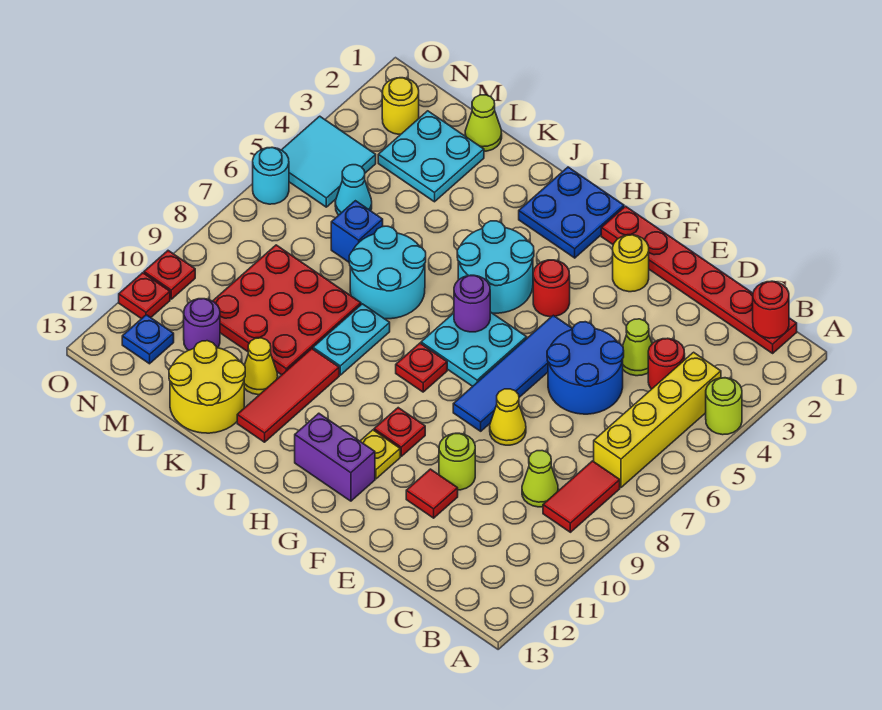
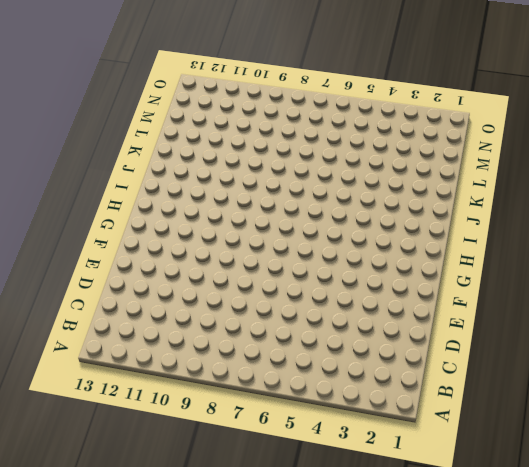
none -> lime round brick A4 level 1
none -> red plate B1:G1 level 1
none -> yellow brick B4:B7 level 1
none -> red tile B8:B9 level 1

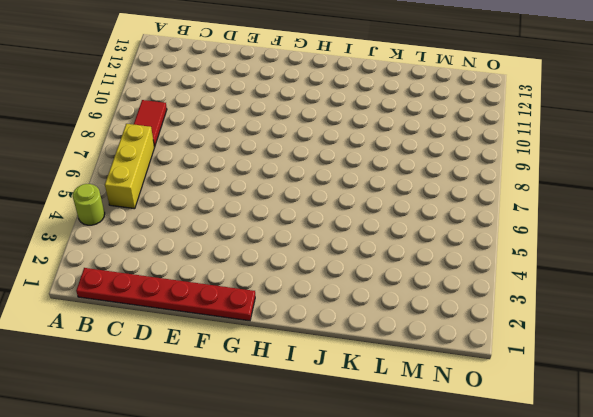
yellow brick B5:B7 level 1 -> yellow brick B4:B7 level 1
none -> red round brick C4 level 1
none -> lime cone C9 level 1
none -> lime cone D4 level 1
none -> blue round brick D5:E6 level 1

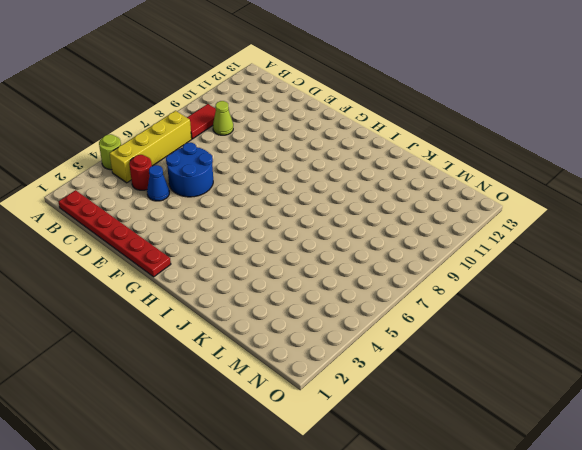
blue cone D4 level 1 -> lime cone D4 level 1
none -> yellow cone E8 level 1
none -> lime round brick E10 level 1
none -> red tile E11 level 1
none -> yellow round brick F2 level 1

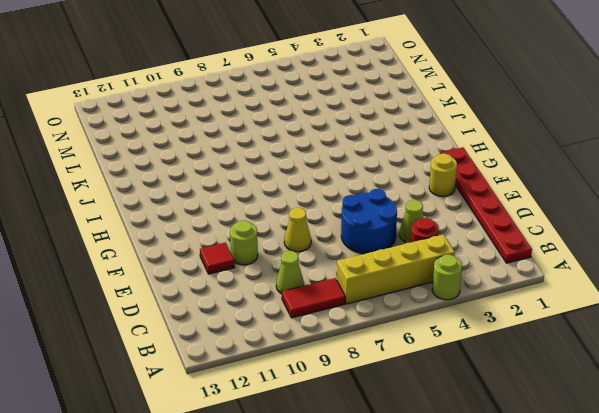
none -> blue tile F5:F8 level 1
none -> red round brick G4 level 1
none -> cyan plate G6:H7 level 1
none -> red plate G10 level 1

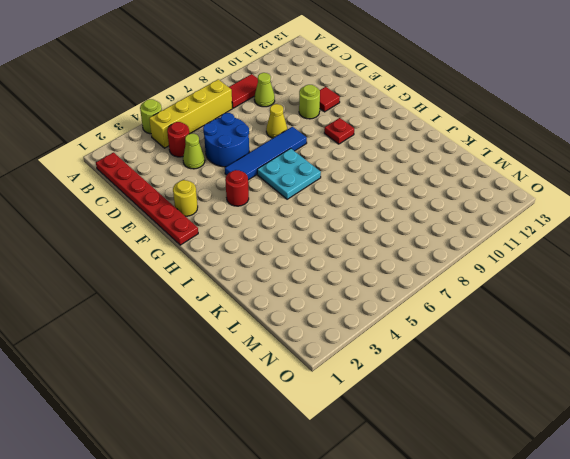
none -> yellow plate G11 level 1
none -> purple brick G12:H12 level 1
none -> blue plate H1:I2 level 1
none -> cyan round brick H4:I5 level 1

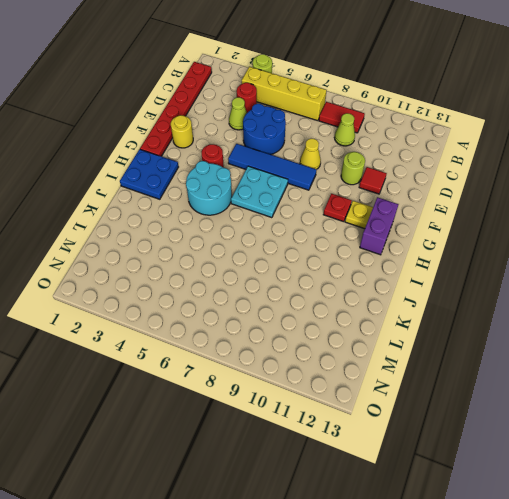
none -> red plate H8 level 1
none -> cyan round brick J6:K7 level 1
none -> cyan plate J8:J9 level 1
none -> red tile J10:J12 level 1

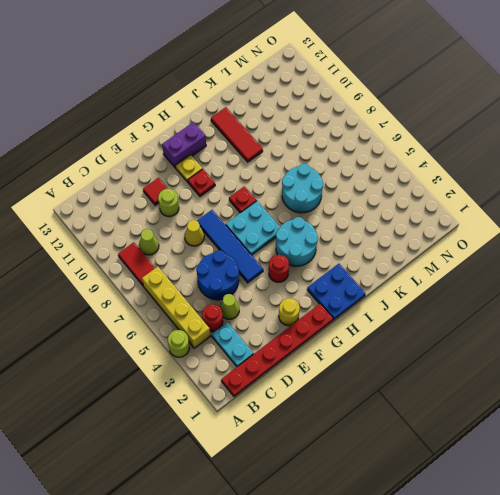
cyan plate C2:C3 level 1 -> cyan plate J8:J9 level 1
none -> red plate K8:M10 level 1
none -> yellow cone K11 level 1
none -> yellow round brick K12:L13 level 1
none -> lime cone L1 level 1

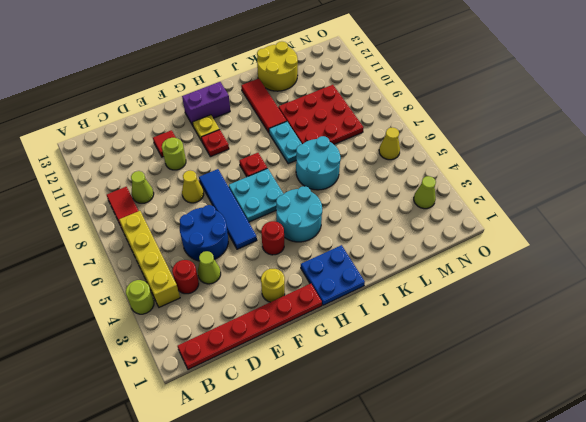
lime cone N3 level 1 -> lime cone L1 level 1
yellow cone N6 level 1 -> yellow cone K11 level 1
none -> cyan plate L2:M3 level 1
none -> blue brick L6 level 1
none -> cyan cone M5 level 1
none -> purple round brick M11 level 1

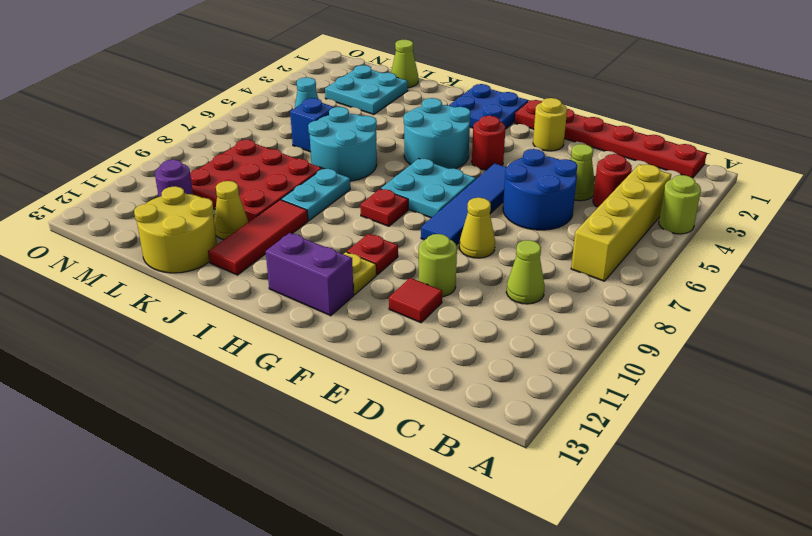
none -> red tile B8:B9 level 1
none -> yellow round brick N2 level 1
none -> cyan tile N4:O5 level 1
none -> blue plate N12 level 1

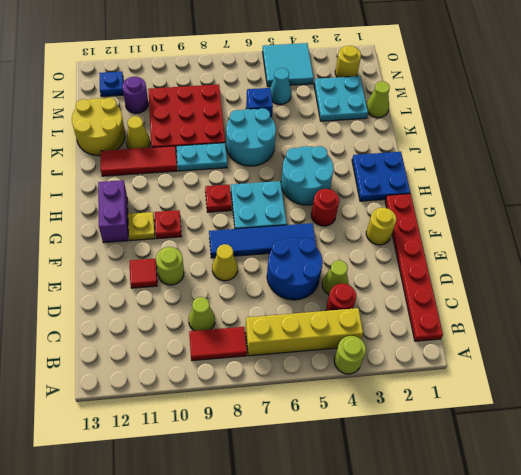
none -> cyan round brick O6 level 1
none -> red plate O10 level 1
none -> red plate O11 level 1
none -> red round brick B1 level 2

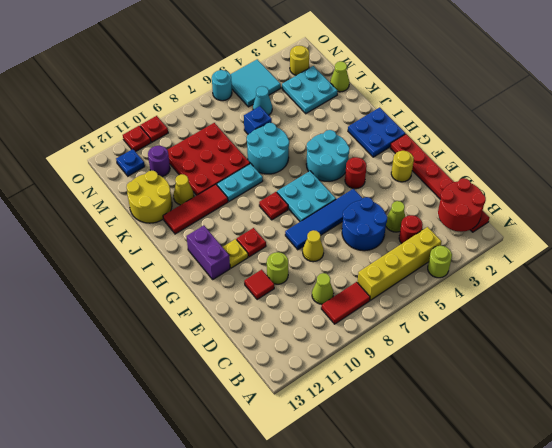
red round brick B1:C2 level 2 -> red round brick B1 level 2
none -> purple round brick H6 level 2

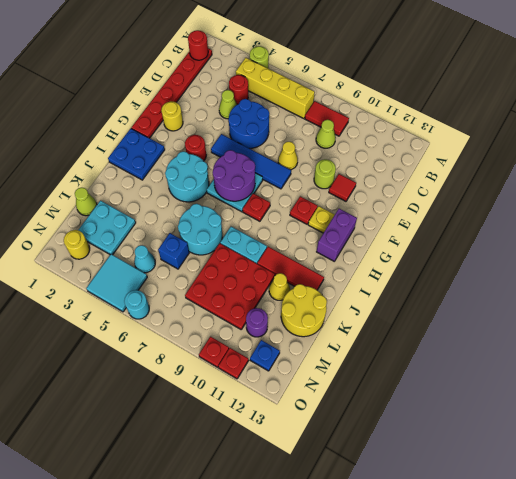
purple round brick G6:H7 level 2 -> purple round brick H6 level 2

